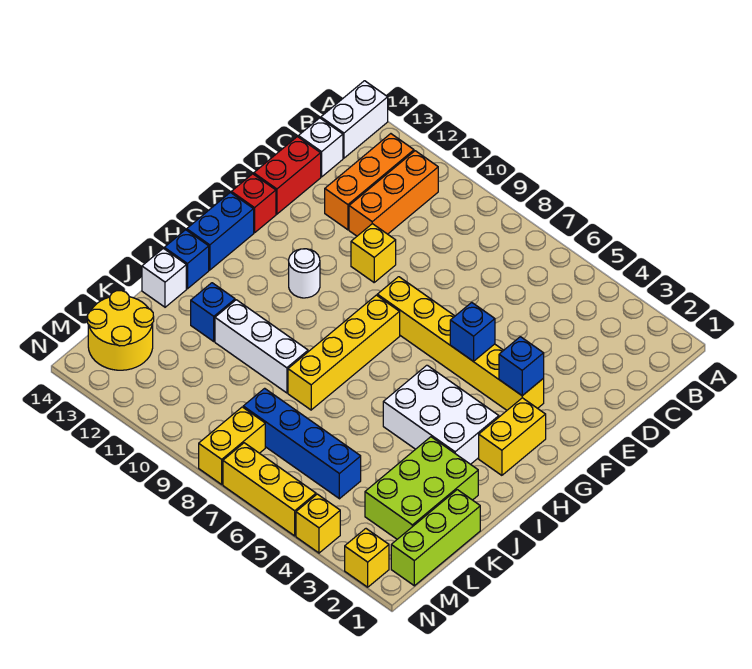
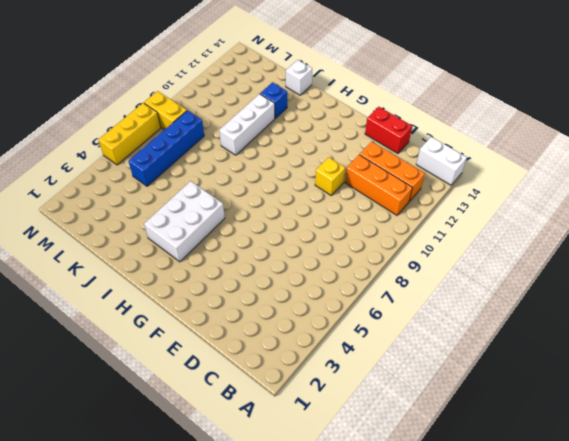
none -> white brick C14 level 1
none -> yellow brick F3:F8 level 1
none -> red brick F14 level 1

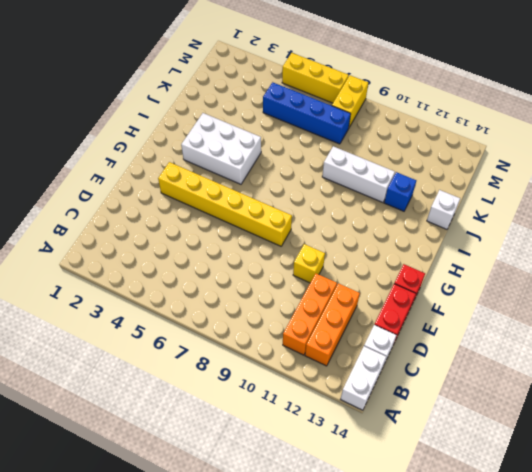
none -> yellow brick G2:H2 level 1
none -> yellow brick G8:J8 level 1
none -> white round brick G11 level 1

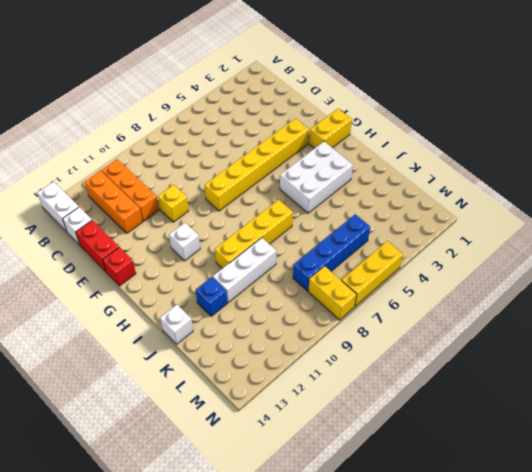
yellow brick G1:G2 level 1 -> yellow brick G2:H2 level 1
white brick G11 level 1 -> white round brick G11 level 1
yellow brick I7:I10 level 1 -> yellow brick G8:J8 level 1
none -> blue brick G14:H14 level 1
none -> blue brick I14 level 1
none -> lime brick J2:L3 level 1

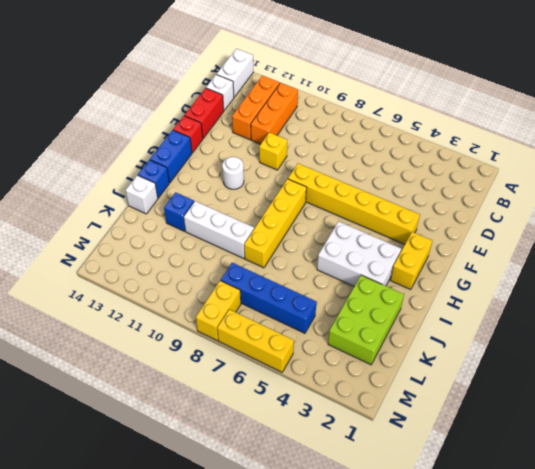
none -> lime brick K1:M1 level 1
none -> yellow round brick L13:M14 level 1
none -> yellow brick N2 level 1

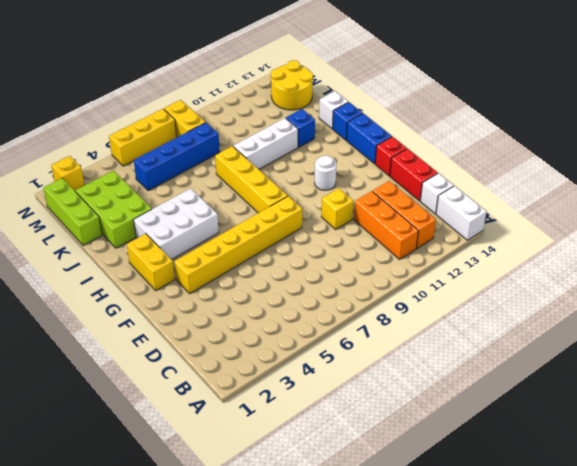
none -> yellow brick N4 level 1
none -> blue brick F3 level 2
none -> blue brick F5 level 2

